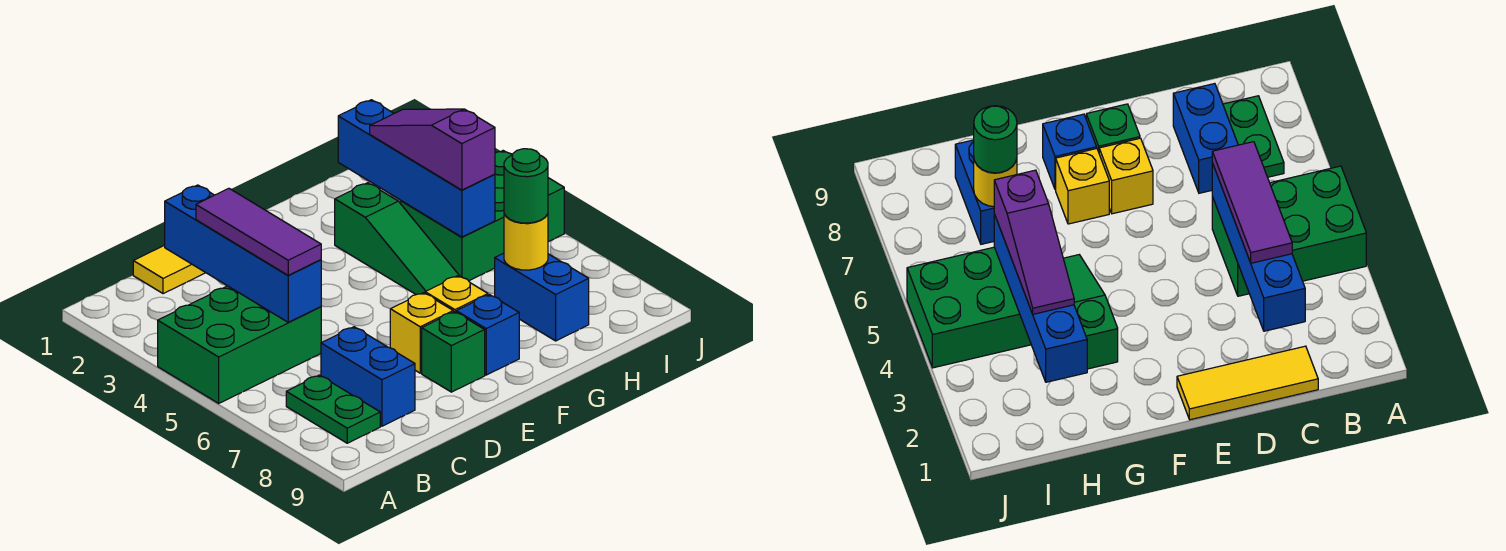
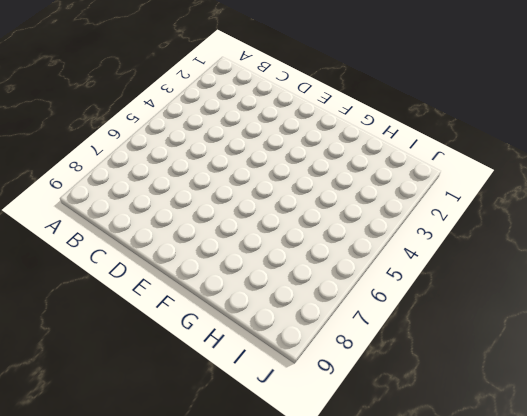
none -> green brick A4:C5 level 1
none -> green plate B7:B8 level 1
none -> yellow tile C1:E1 level 1

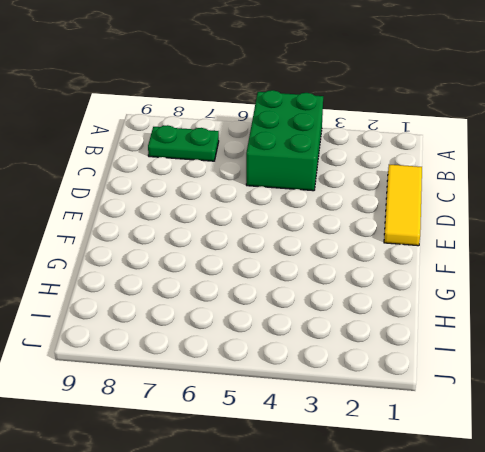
none -> blue brick C7:C8 level 1
none -> yellow brick E7 level 1
none -> green brick E8 level 1

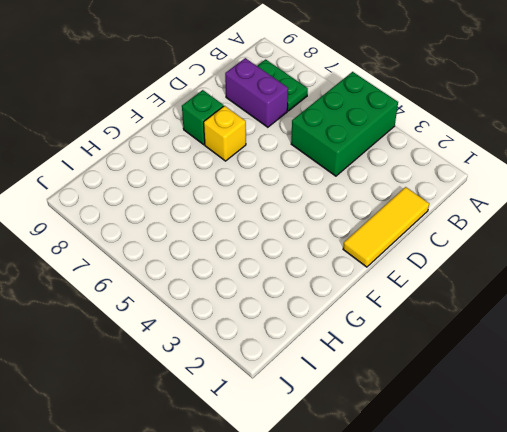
purple brick C7:C8 level 1 -> blue brick C7:C8 level 1
none -> yellow brick F7 level 1
none -> blue brick F8 level 1
none -> green slope G3:G5 level 1 top 3

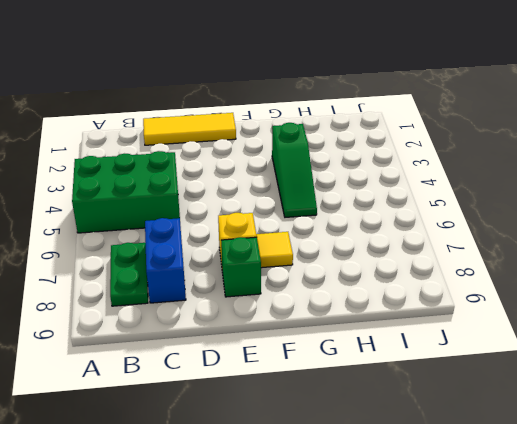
yellow tile F7 level 1 -> yellow brick F7 level 1
none -> blue brick F8 level 1
none -> green brick H4:J5 level 1
none -> blue brick H7:H8 level 1

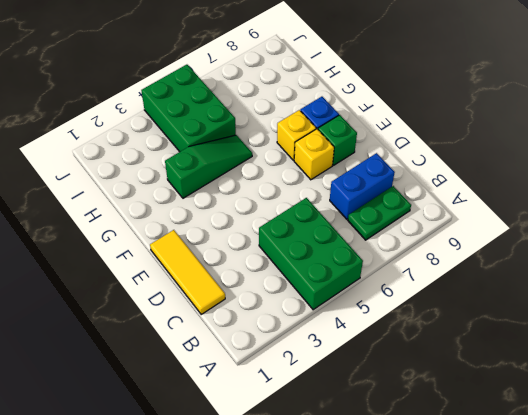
none -> blue brick H7:H8 level 1
none -> blue brick C2:C5 level 2
none -> blue brick H2:H5 level 2

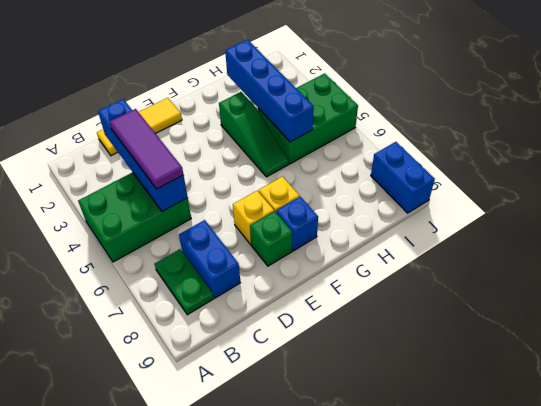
blue brick J8:J9 level 1 -> blue brick H7:H8 level 1
none -> yellow round brick H7 level 2
none -> purple slope H3:H5 level 3 top 5
none -> green round brick H7 level 3

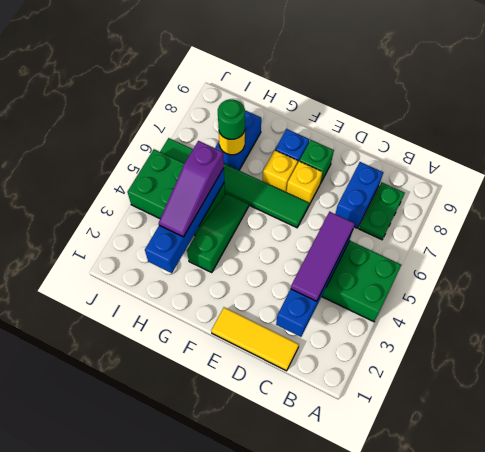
green tile E6:J6 level 1 -> none

